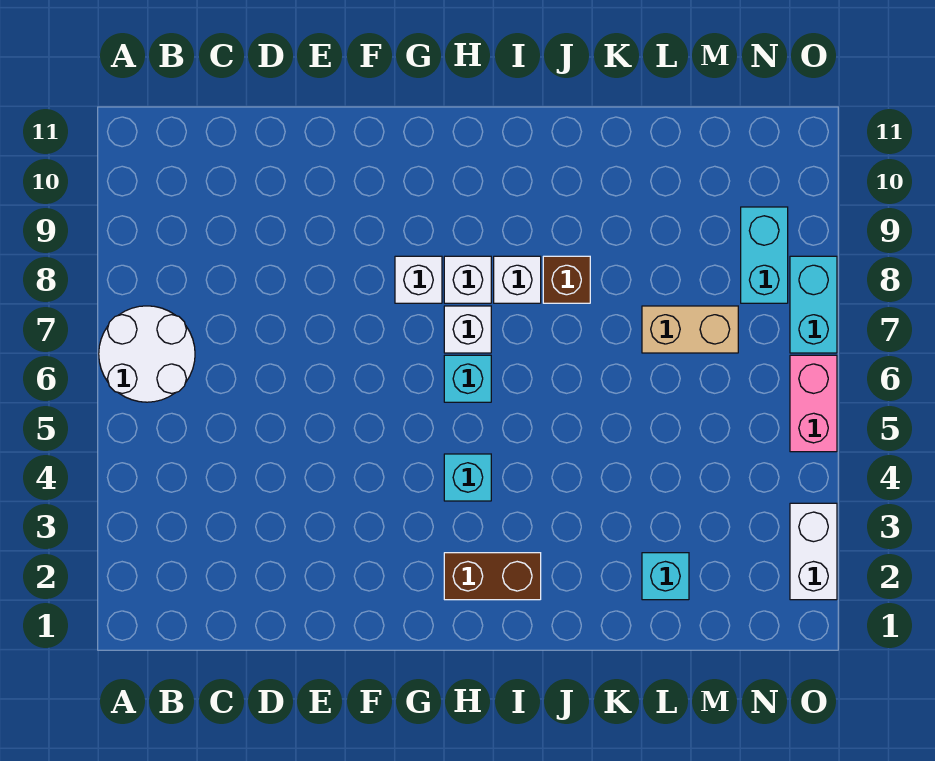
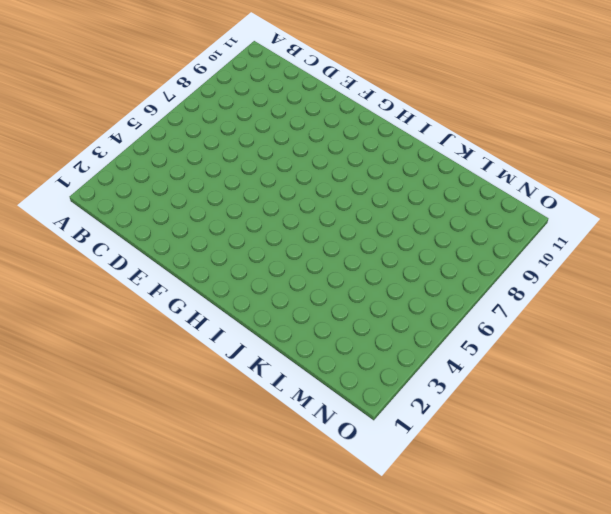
none -> white round brick A6:B7 level 1
none -> white brick G8 level 1
none -> brown brick H2:I2 level 1

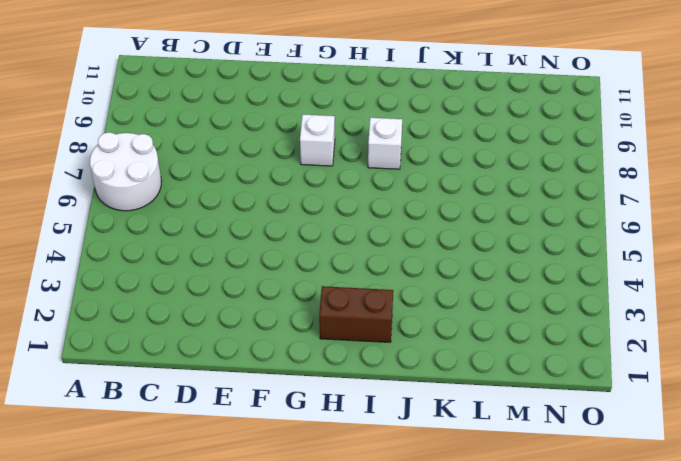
none -> cyan brick H4 level 1
none -> cyan brick H6 level 1
none -> white brick H7 level 1

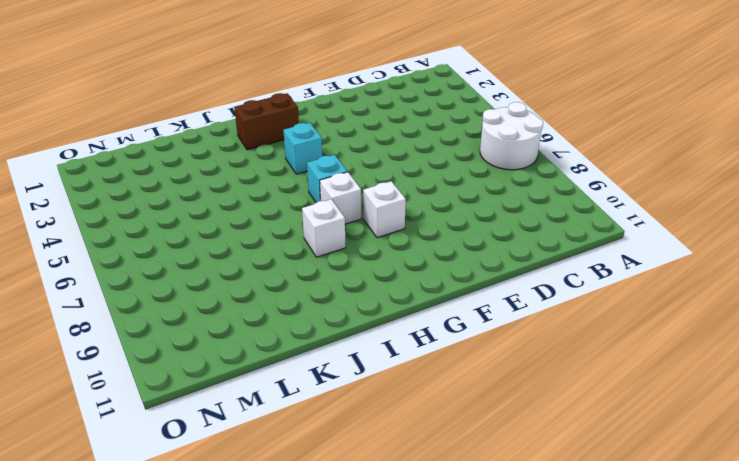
none -> white brick H8 level 1
none -> brown brick J8 level 1
none -> cyan brick L2 level 1

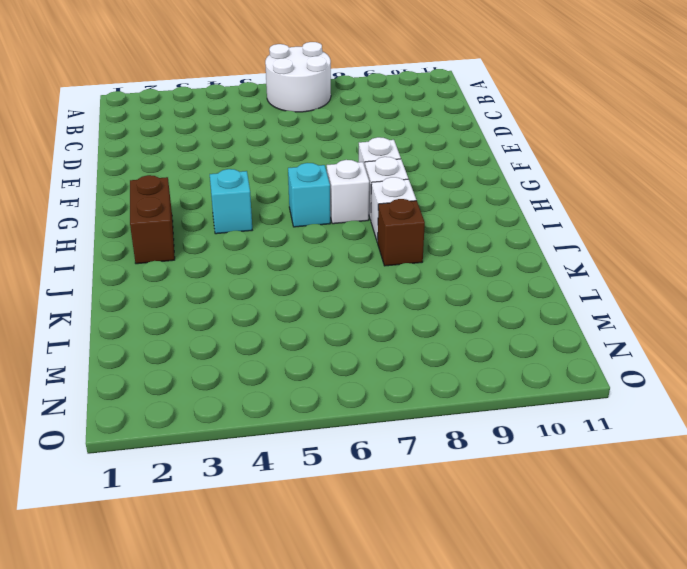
none -> cyan brick L2 level 1
none -> tan brick L7:M7 level 1
none -> cyan brick N8:N9 level 1

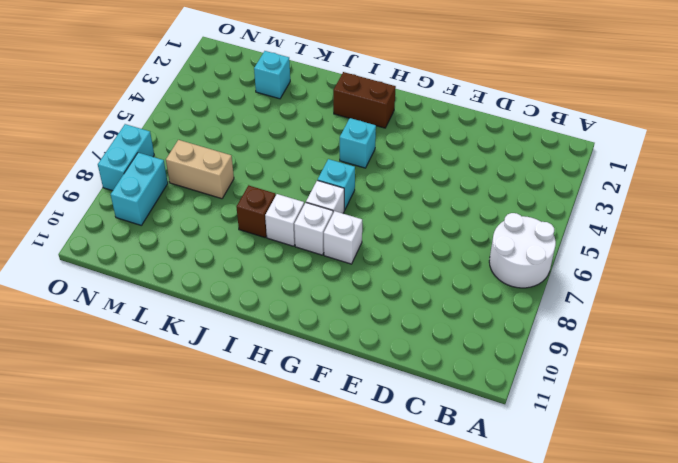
none -> white brick O2:O3 level 1
none -> pink brick O5:O6 level 1

